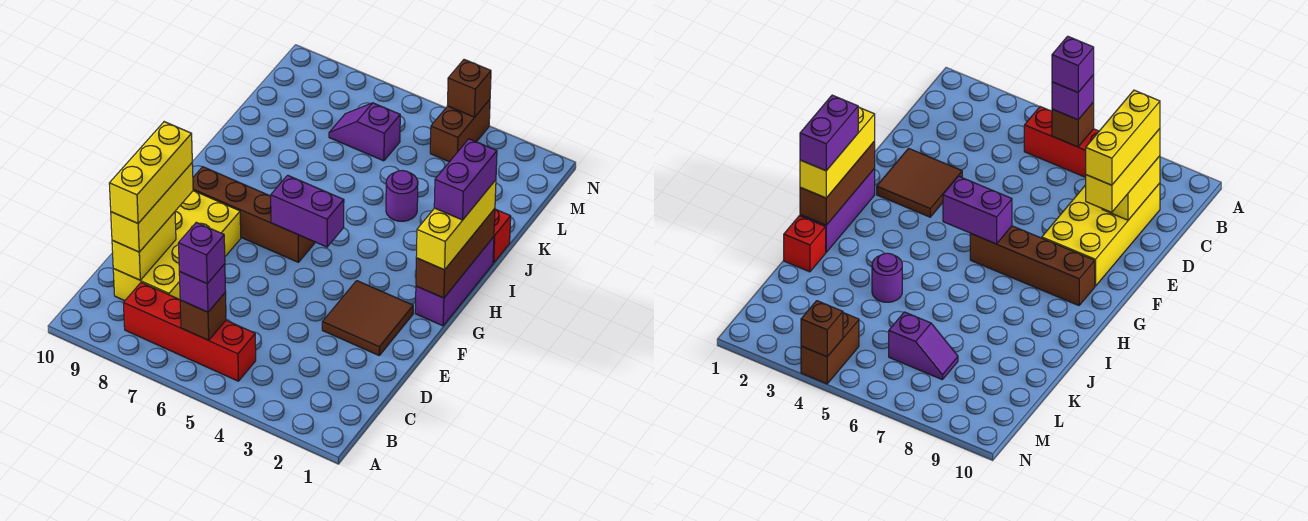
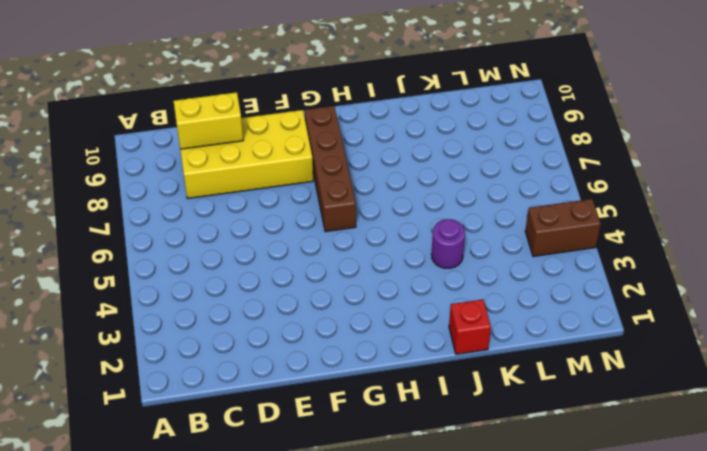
none -> red brick B5:B8 level 1
none -> brown tile E2:F3 level 1
none -> purple brick G1:I1 level 1

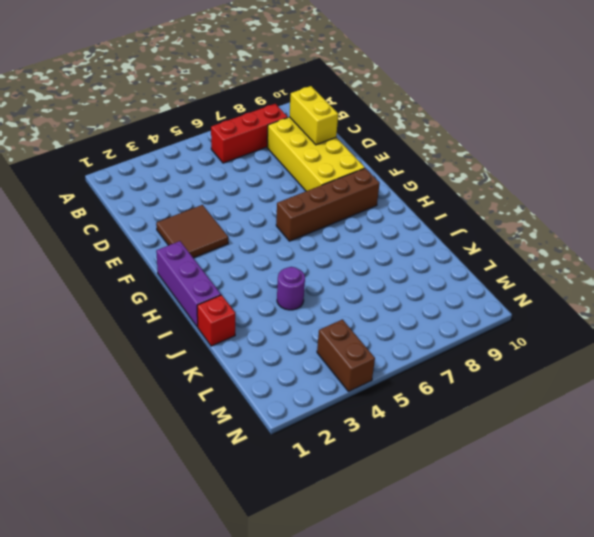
red brick B6:B8 level 1 -> red brick B5:B8 level 1
none -> purple slope L6:L7 level 1 top 6
none -> brown brick B6 level 2
none -> brown brick G1:I1 level 2

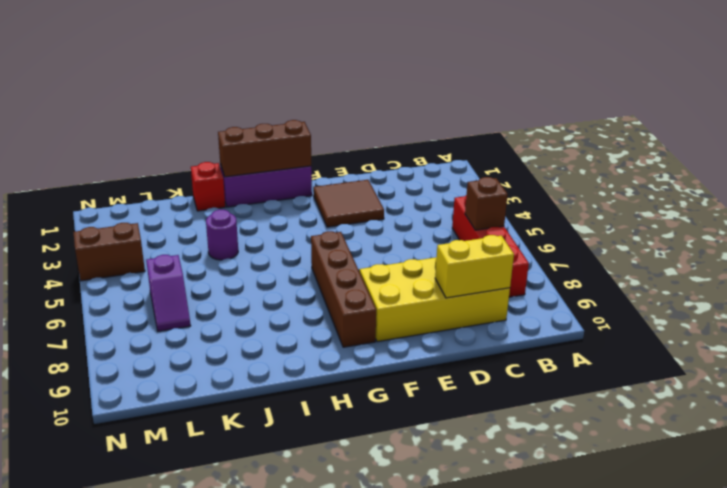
none -> purple brick G5:G6 level 2
none -> brown brick N4 level 2
none -> purple brick B6 level 3

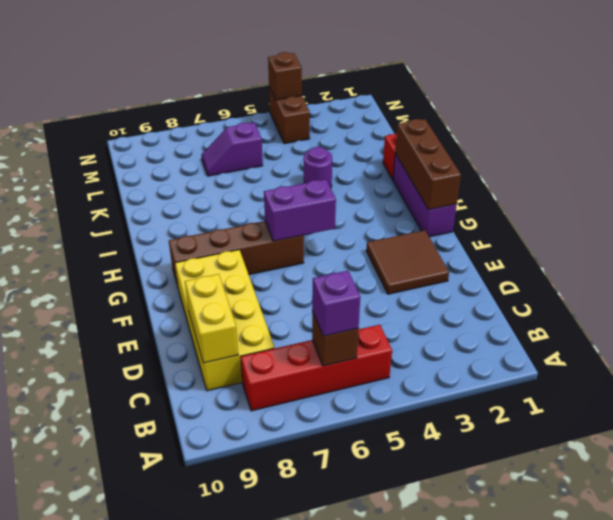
none -> yellow brick C9:E9 level 3
none -> yellow brick G1:I1 level 3
none -> purple brick B6 level 4

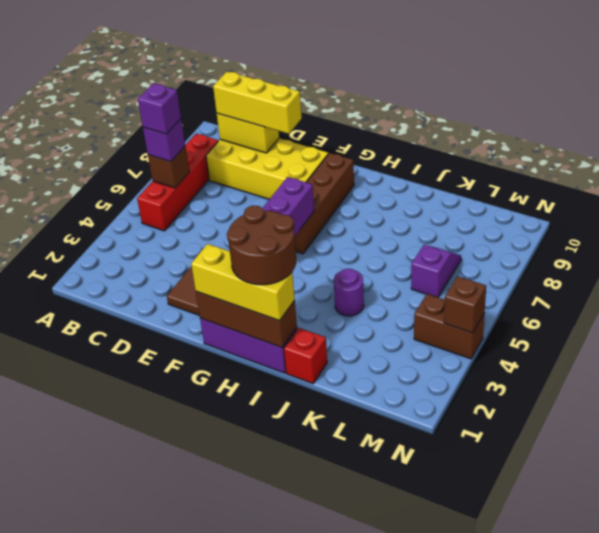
brown round brick H1:I2 level 4 -> purple brick H1:I1 level 4
none -> yellow brick C9:E9 level 4

